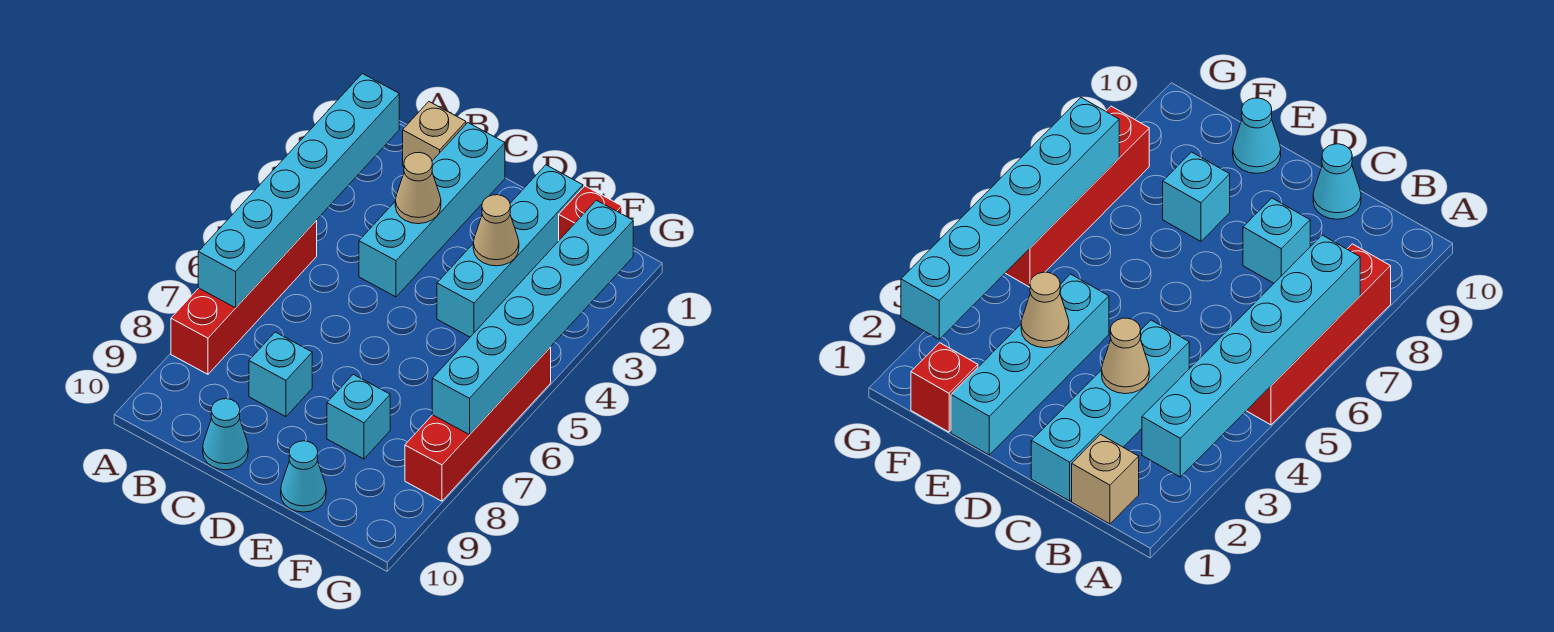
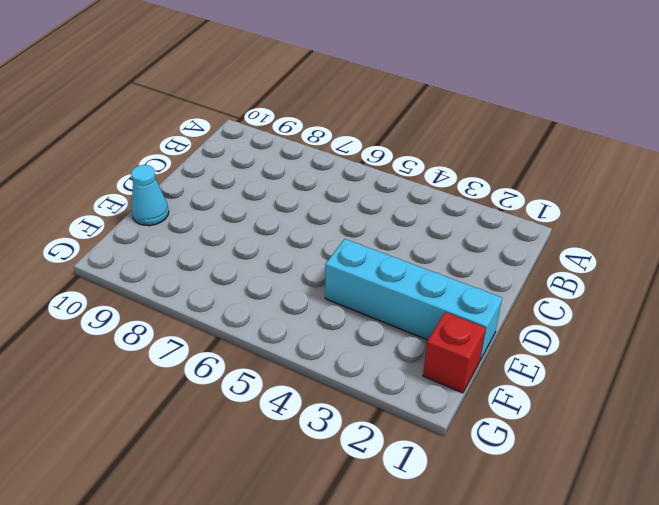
none -> red brick A5:A8 level 1
none -> tan brick B1 level 1
none -> cyan brick C1:C4 level 1

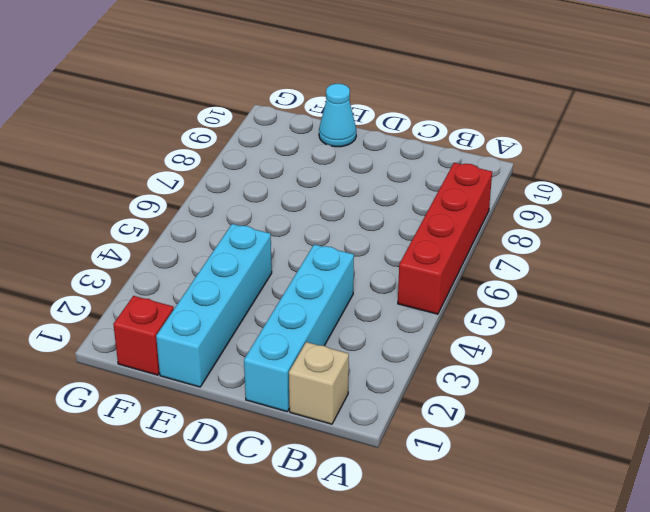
none -> cyan brick C8 level 1
none -> cyan cone C10 level 1
none -> cyan brick E8 level 1

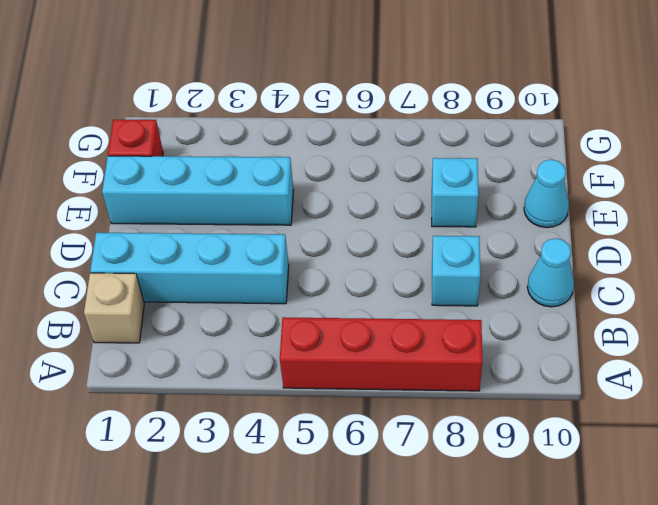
none -> red brick G5:G8 level 1
none -> cyan brick A2:A7 level 2
none -> tan cone C3 level 2

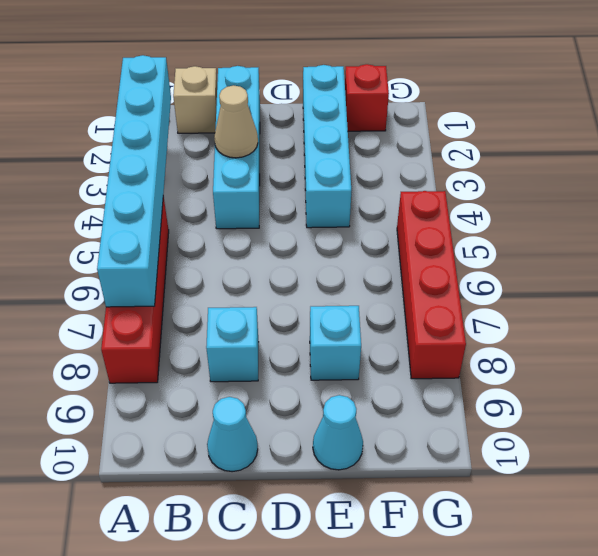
none -> tan cone E3 level 2
none -> cyan brick G2:G7 level 2

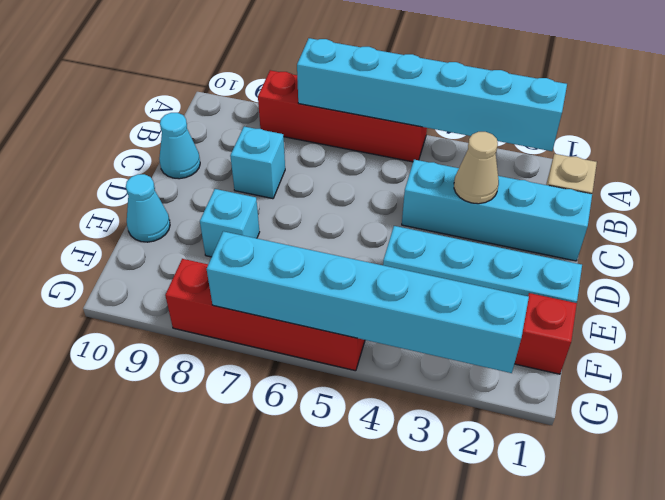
none -> tan cone E3 level 2

